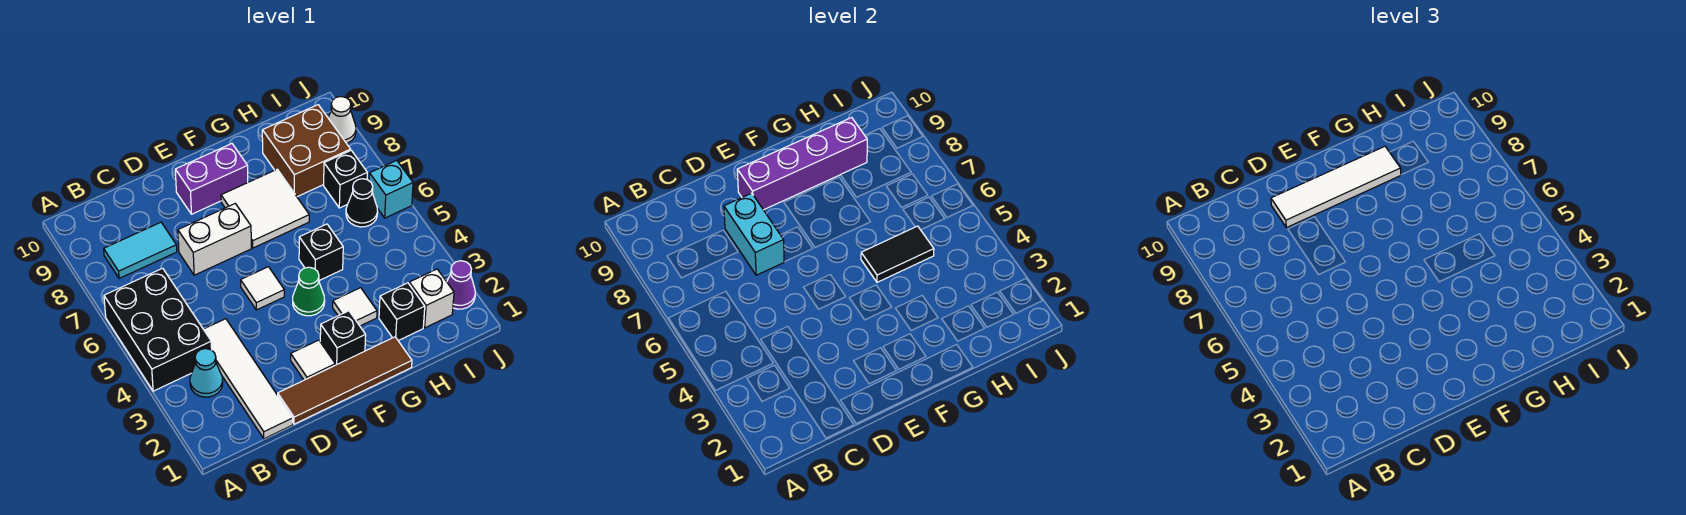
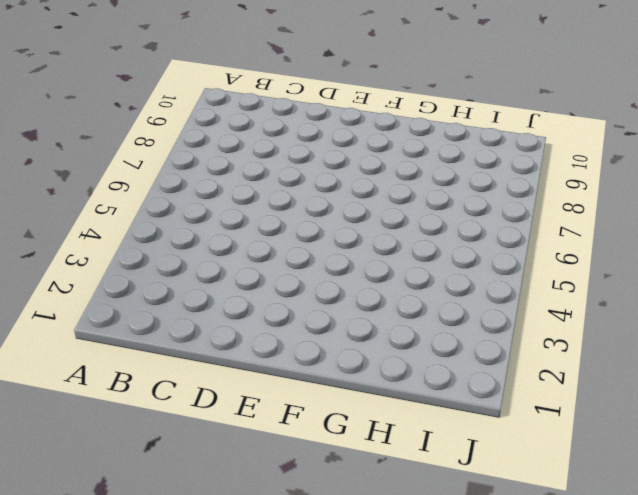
none -> black brick A4:B6 level 1
none -> cyan cone B3 level 1
none -> cyan tile B8:C8 level 1

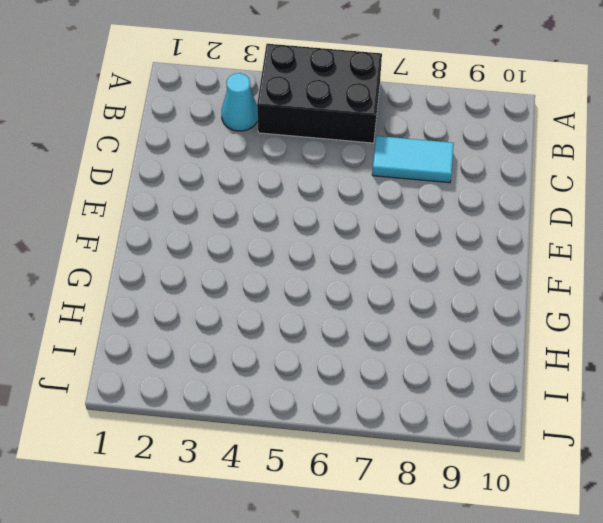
cyan tile C7:C8 level 1 -> cyan tile B8:C8 level 1
none -> white tile C1:C4 level 1
none -> brown tile D1:G1 level 1
none -> white brick D7:E7 level 1

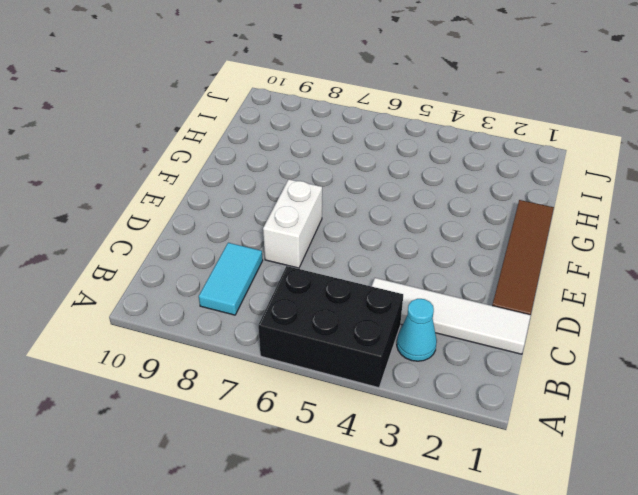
none -> white tile E2 level 1
none -> white tile E5 level 1
none -> purple brick E9:F9 level 1

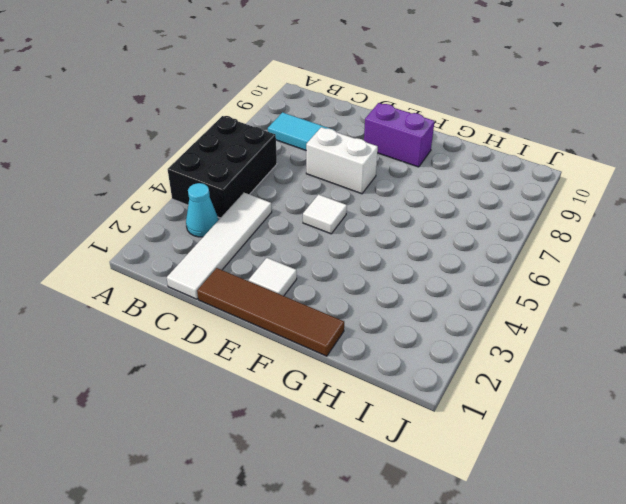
none -> black brick F2 level 1
none -> green cone F4 level 1
none -> white tile F7:G8 level 1

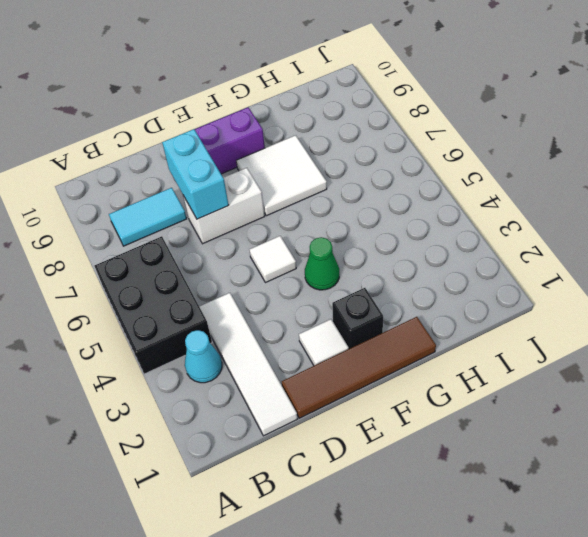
none -> white tile G3 level 1
none -> black brick G5 level 1
none -> black brick H2 level 1

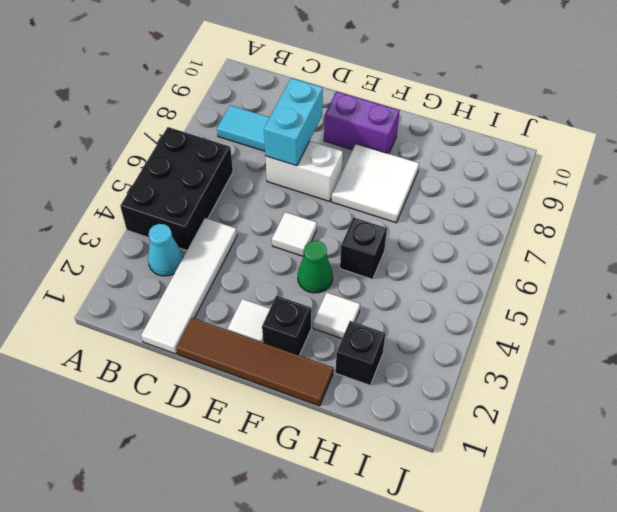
none -> brown brick H8:I9 level 1
none -> white brick I2 level 1
none -> black cone I6 level 1

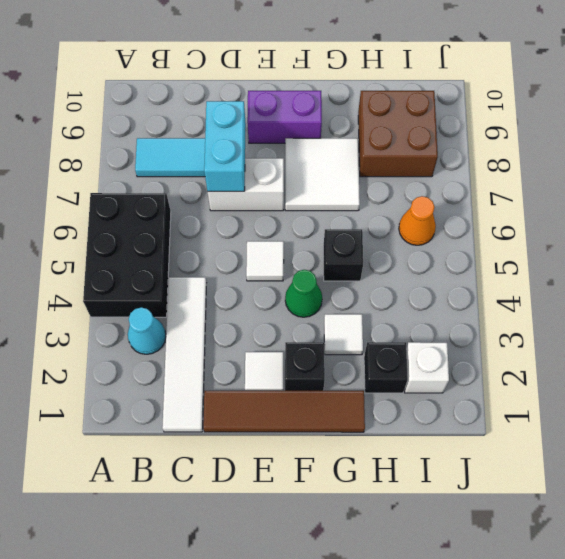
orange cone I6 level 1 -> black cone I6 level 1
none -> black brick I7 level 1
none -> purple cone J2 level 1
none -> cyan brick J6 level 1

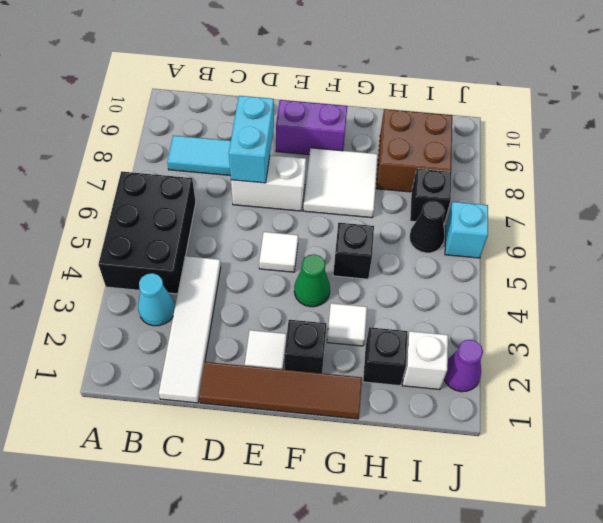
none -> white cone J9 level 1
none -> purple brick E9:H9 level 2
none -> black tile G5:H5 level 2

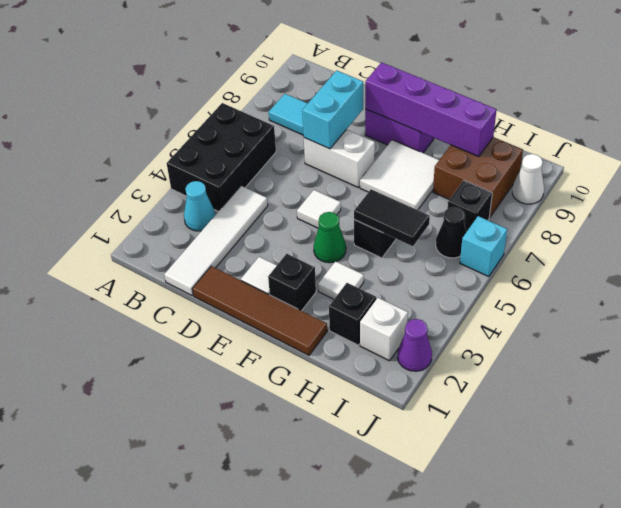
none -> white tile D9:G9 level 3

